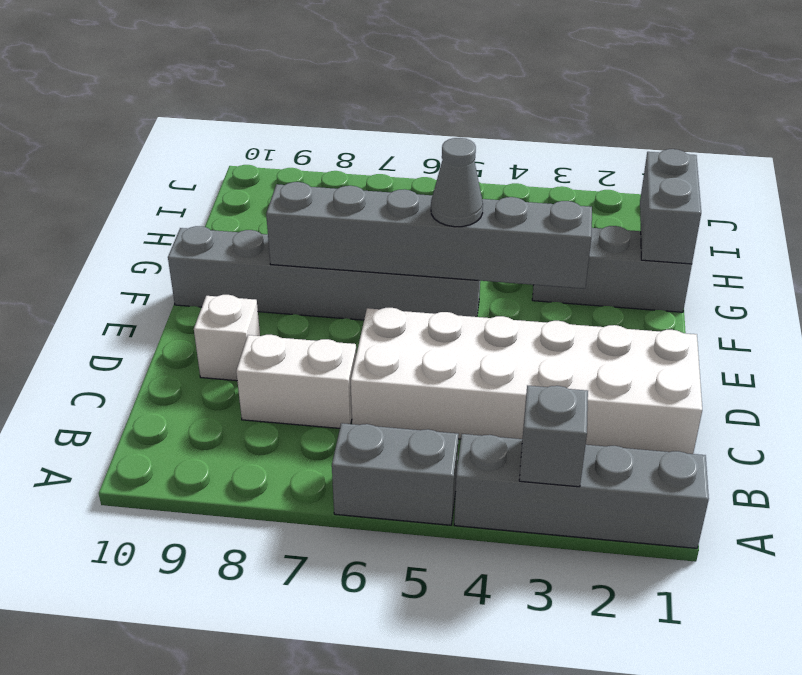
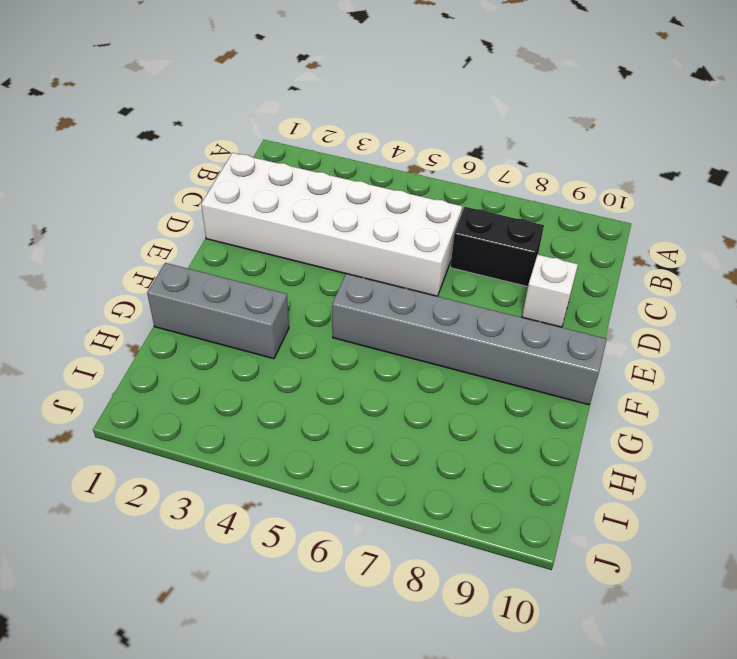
black brick C7:C8 level 1 -> white brick C7:C8 level 1
none -> grey brick A1:A4 level 1
none -> grey brick A5:A6 level 1

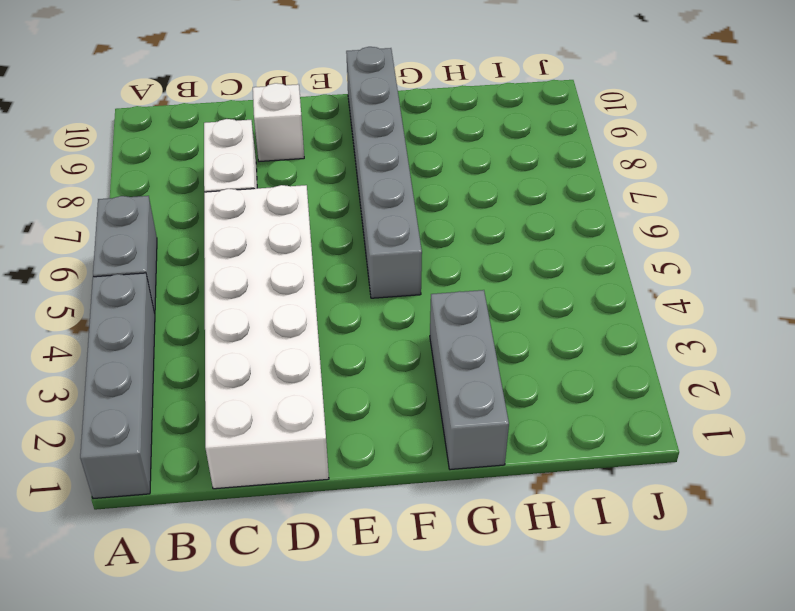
none -> grey brick A3 level 2
none -> grey brick F3:F8 level 2

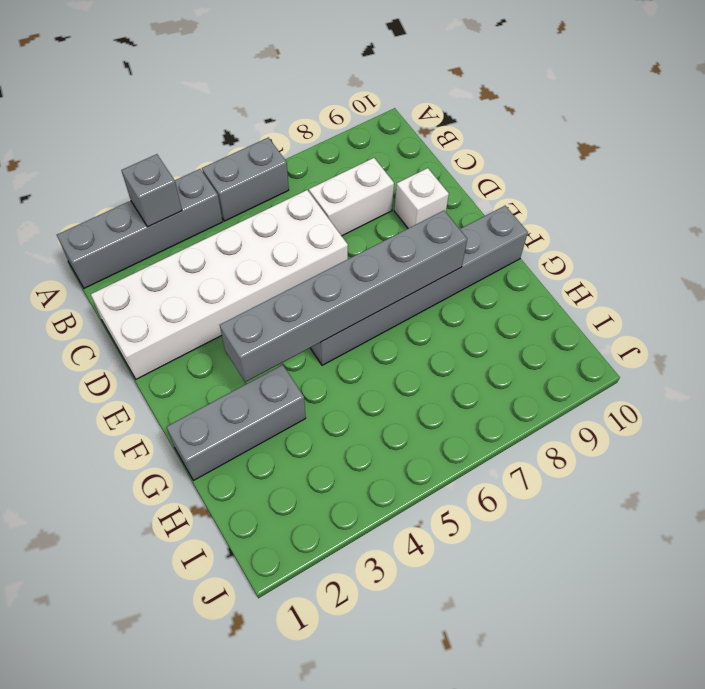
none -> grey brick G1:H1 level 2
none -> grey cone F5 level 3

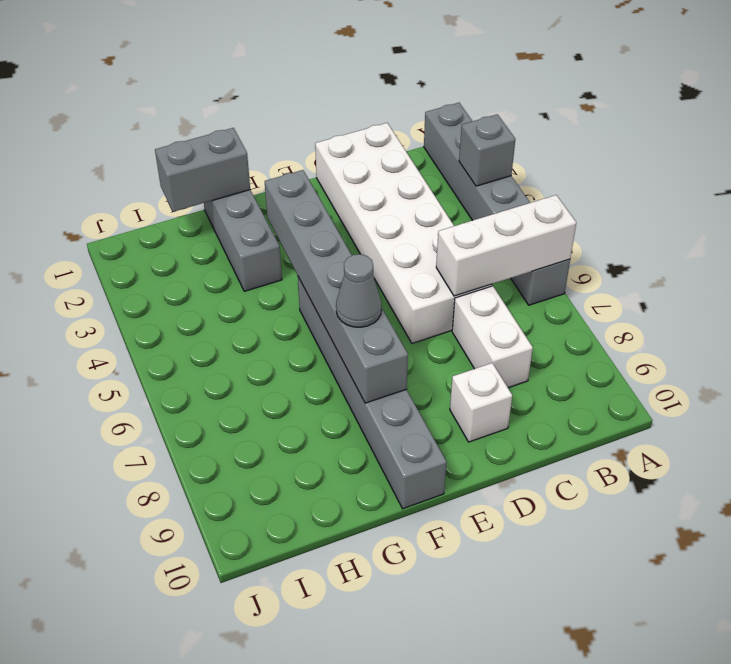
white brick A6:C6 level 2 -> none
grey cone F7 level 3 -> grey cone F5 level 3

